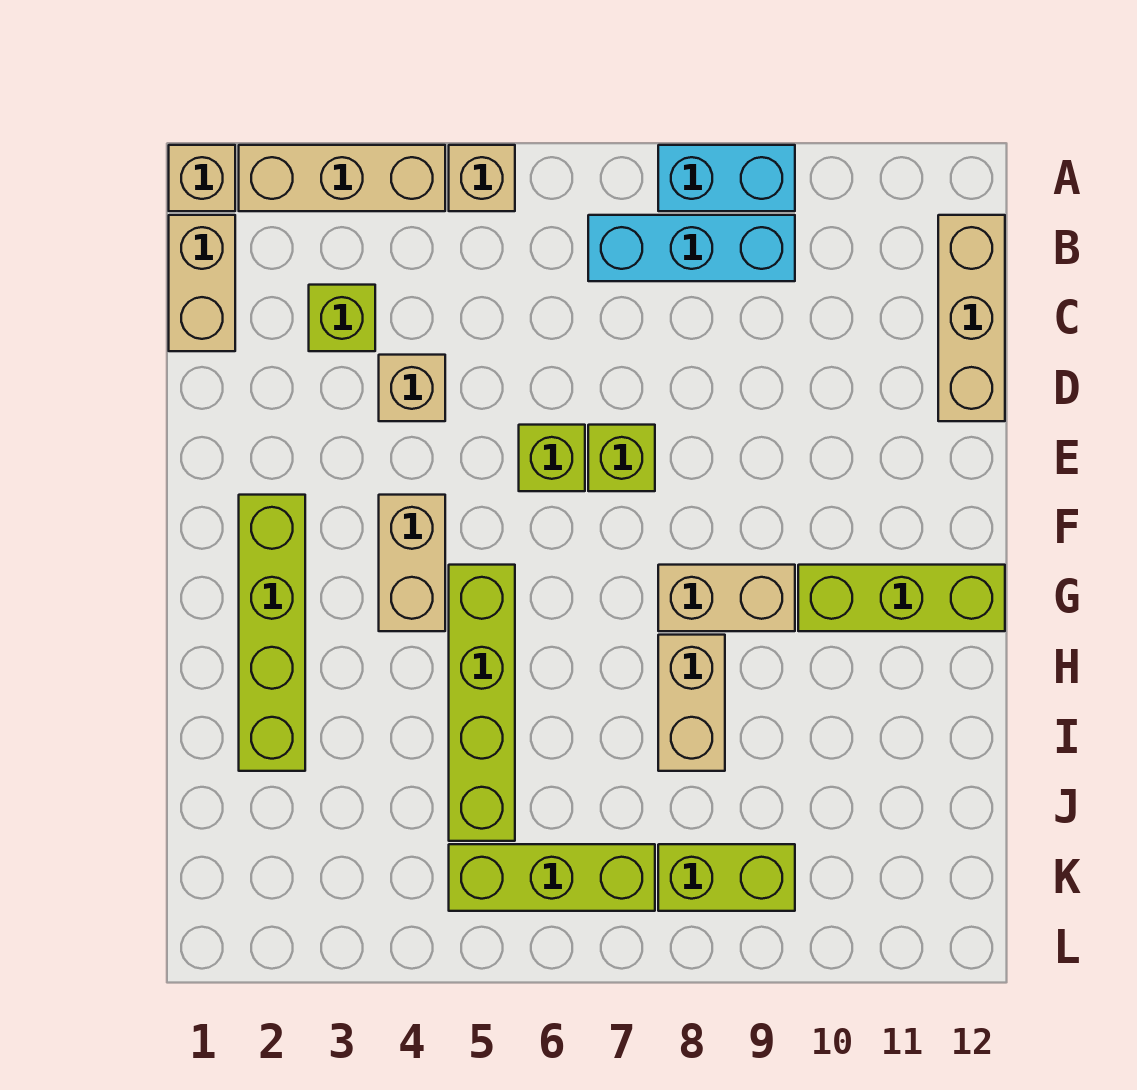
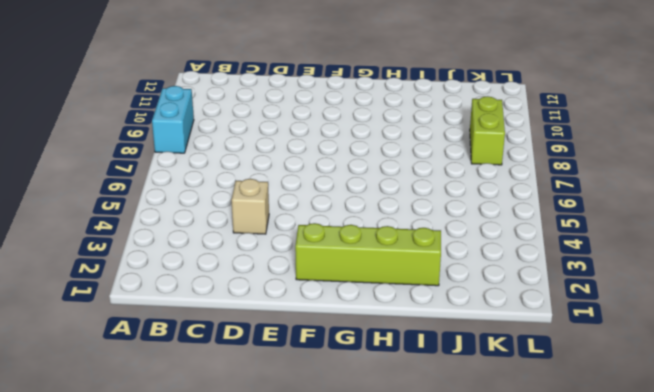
none -> tan brick A1 level 1
none -> tan brick A2:A4 level 1
none -> tan brick A5 level 1

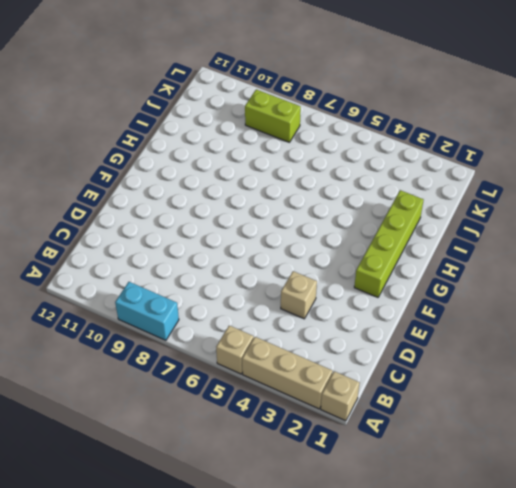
none -> tan brick B1:C1 level 1
none -> cyan brick B7:B9 level 1
none -> tan brick B12:D12 level 1

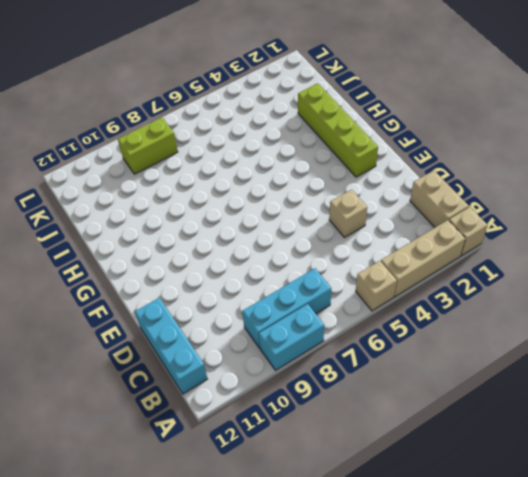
cyan brick B12:D12 level 1 -> tan brick B12:D12 level 1
none -> lime brick C3 level 1
none -> lime brick E6 level 1
none -> lime brick E7 level 1

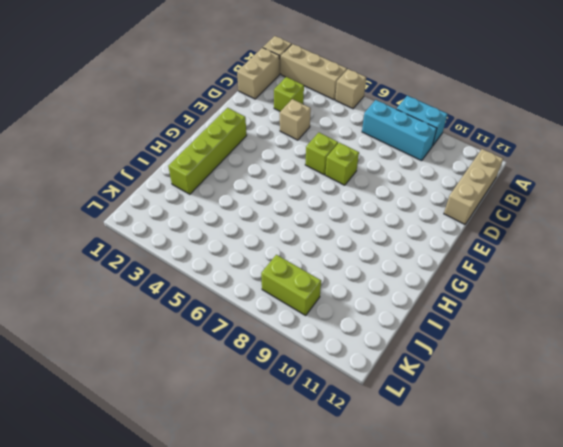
none -> tan brick F4:G4 level 1
none -> lime brick G5:J5 level 1
none -> tan brick G8:G9 level 1

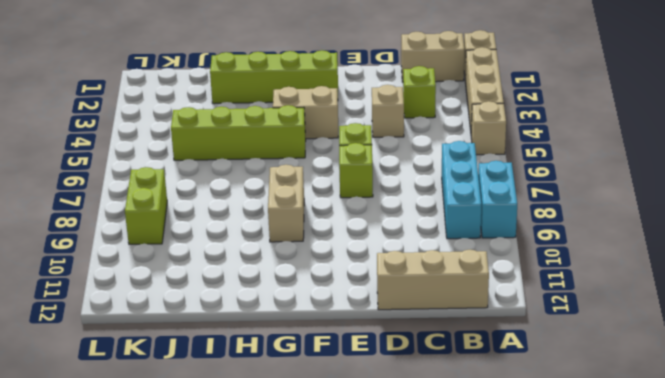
none -> lime brick G10:G12 level 1
none -> tan brick H8:I8 level 1
none -> lime brick K5:K7 level 1

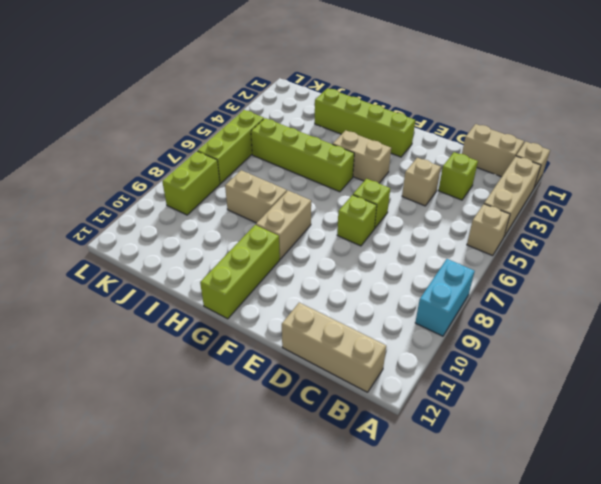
none -> cyan brick B7:B9 level 1

